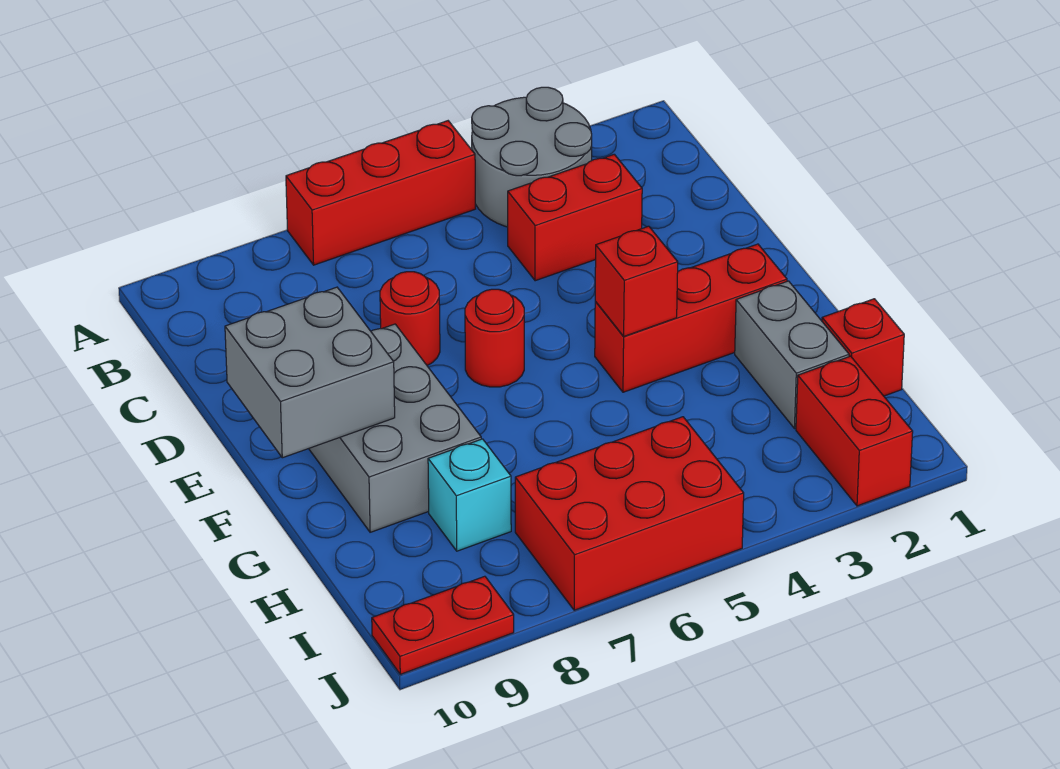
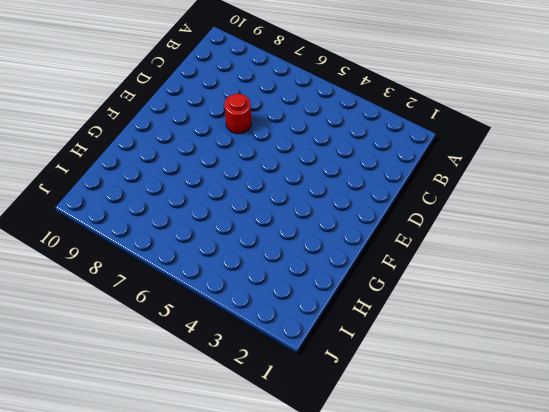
none -> grey round brick A3:B4 level 1
none -> red brick A5:A7 level 1
none -> red brick C3:C4 level 1

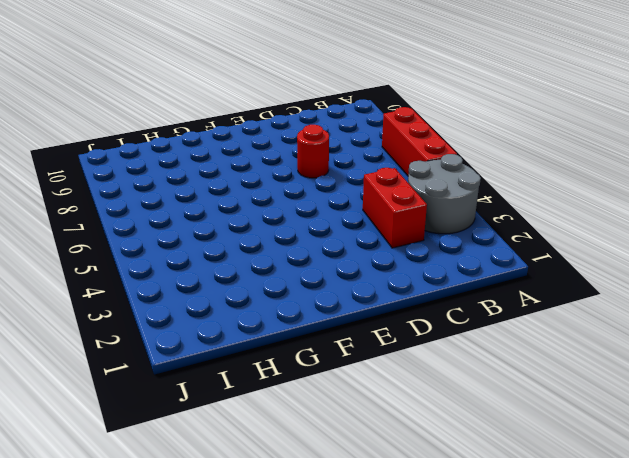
none -> red round brick E6 level 1
none -> grey brick E8:G9 level 1
none -> red brick F2:F4 level 1

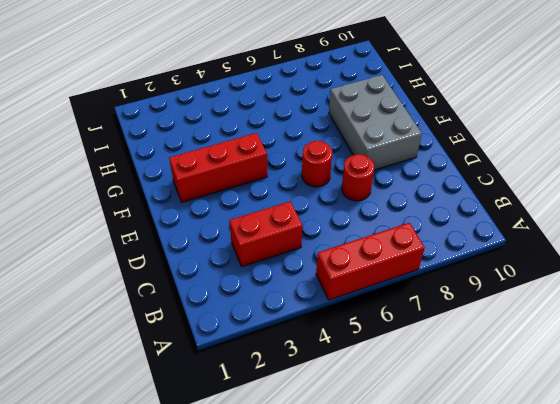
none -> grey round brick A3:B4 level 1
none -> grey brick G2:H2 level 1
none -> red brick H1 level 1

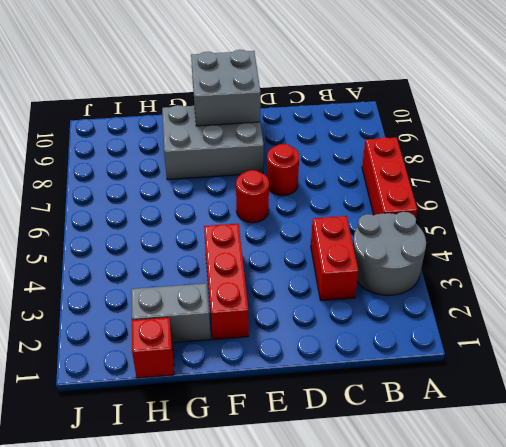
none -> cyan brick H8 level 1
none -> red brick I2:J2 level 1
none -> red brick I5:J7 level 1

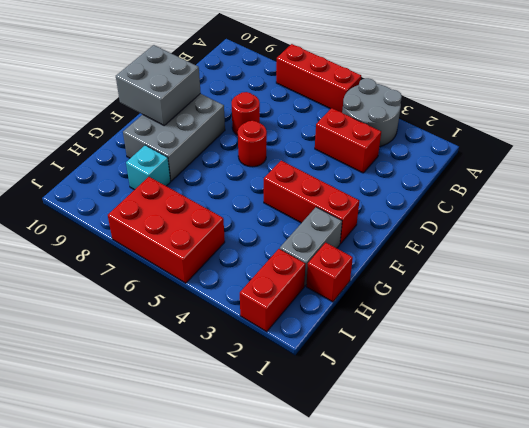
none -> red plate J9:J10 level 1
none -> red brick F4 level 2

